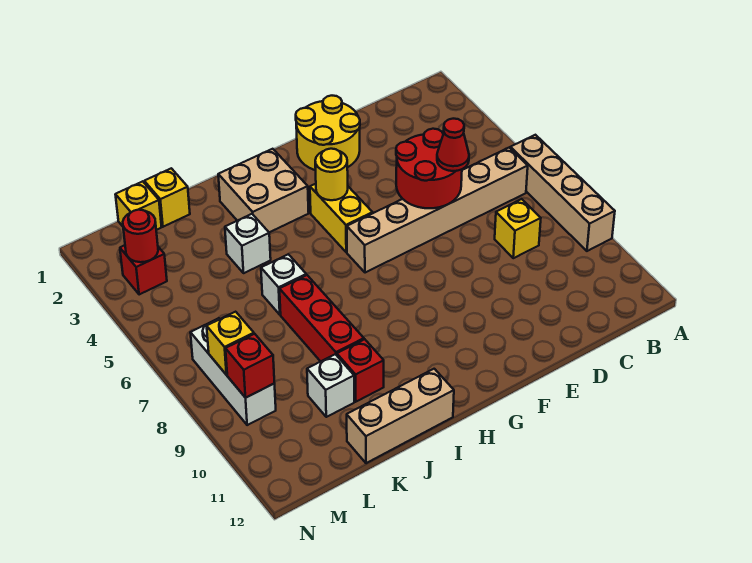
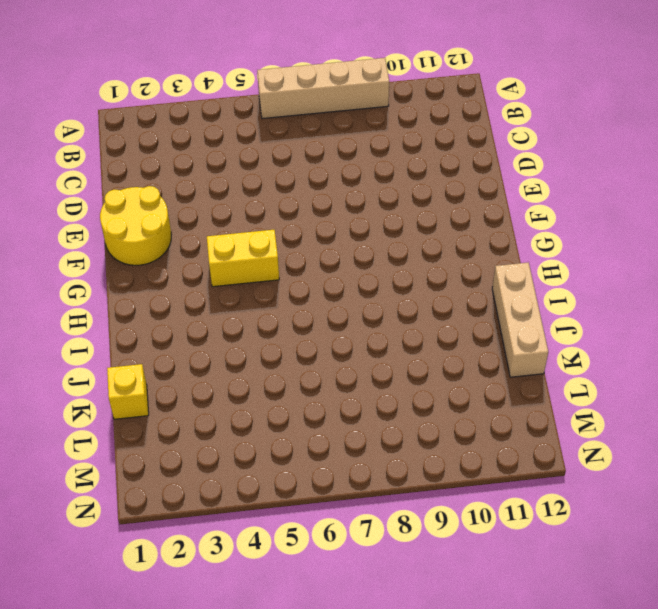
none -> tan brick B6:G6 level 1
none -> yellow brick C8 level 1
none -> tan brick H2:I3 level 1

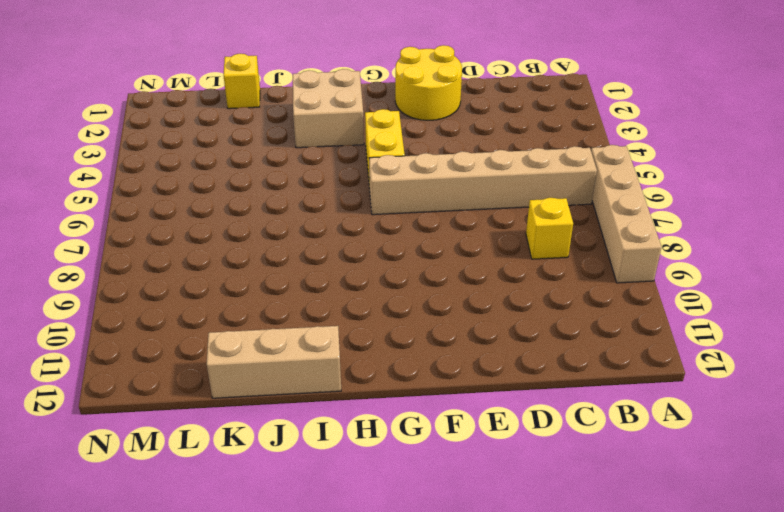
none -> white brick J4 level 1
none -> white brick J6 level 1
none -> red brick J7:J9 level 1

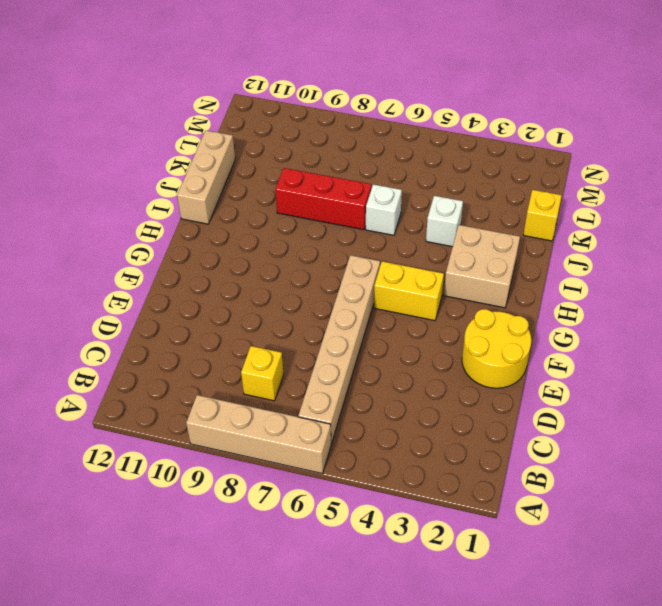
none -> red brick J10 level 1
none -> white brick K10 level 1
none -> yellow brick L1 level 1

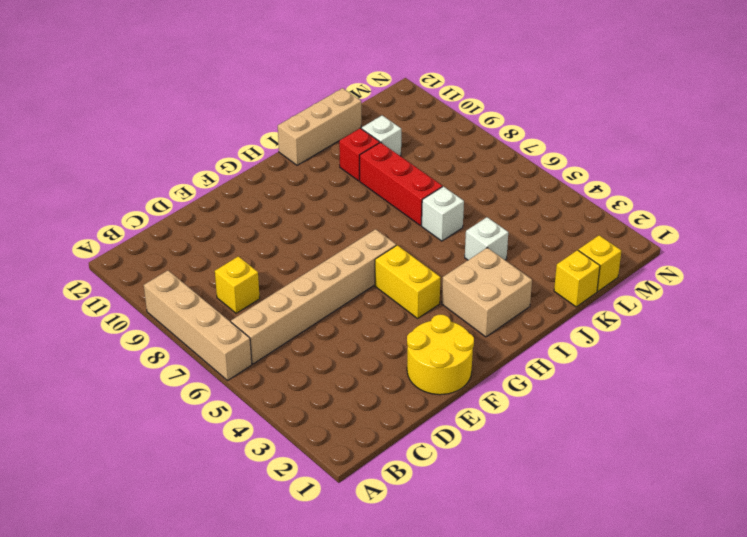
none -> red brick M3 level 1
none -> white brick M7:M9 level 1
none -> red round brick D5:E6 level 2

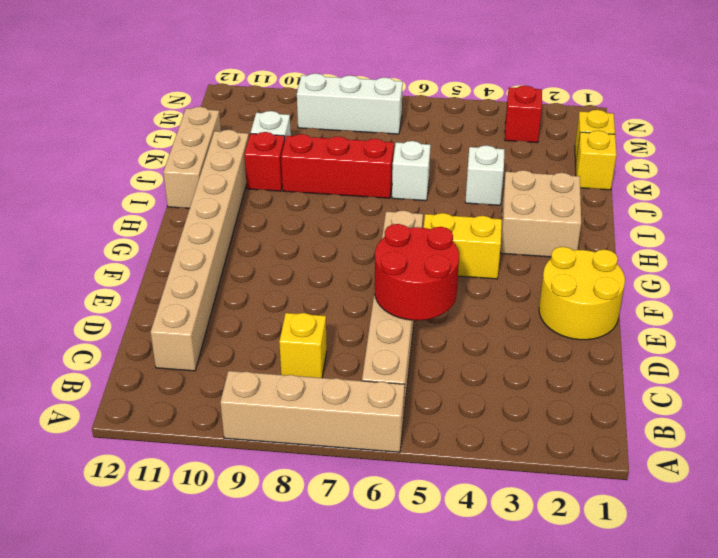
tan brick C11:J11 level 1 -> none
none -> yellow round brick G4 level 2
none -> red round brick M3 level 2
none -> yellow brick M8 level 2

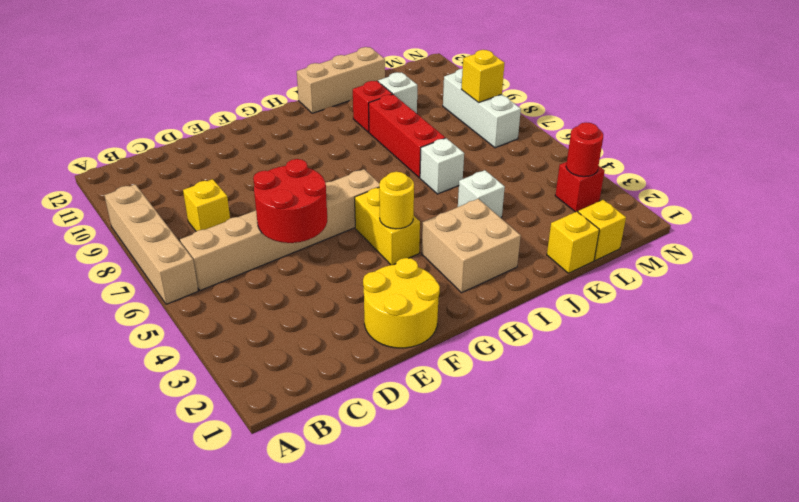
none -> red brick M9 level 2
none -> red cone D6 level 3

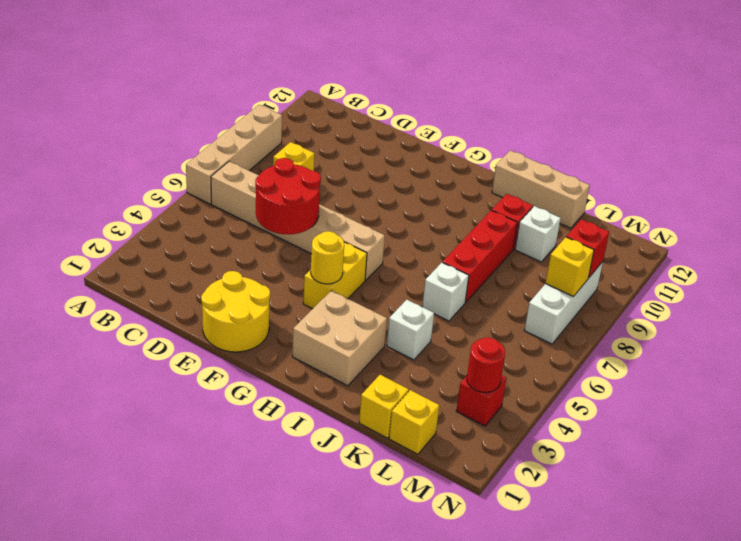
none -> red cone D6 level 3

